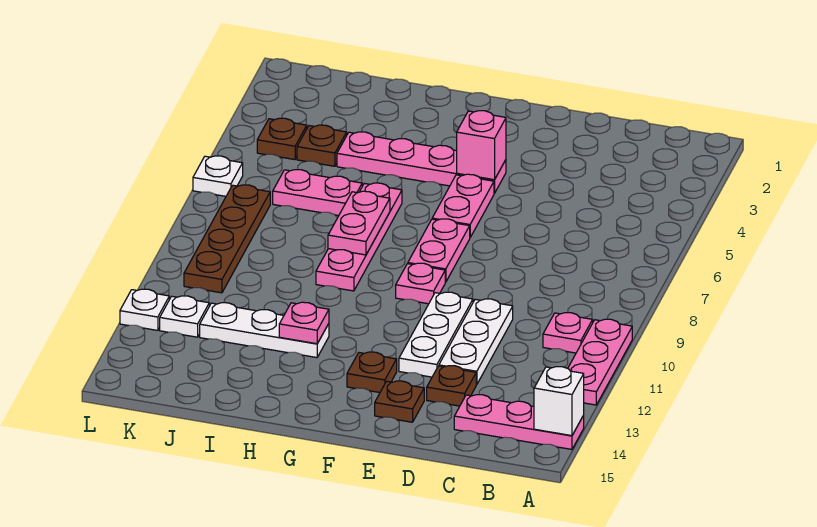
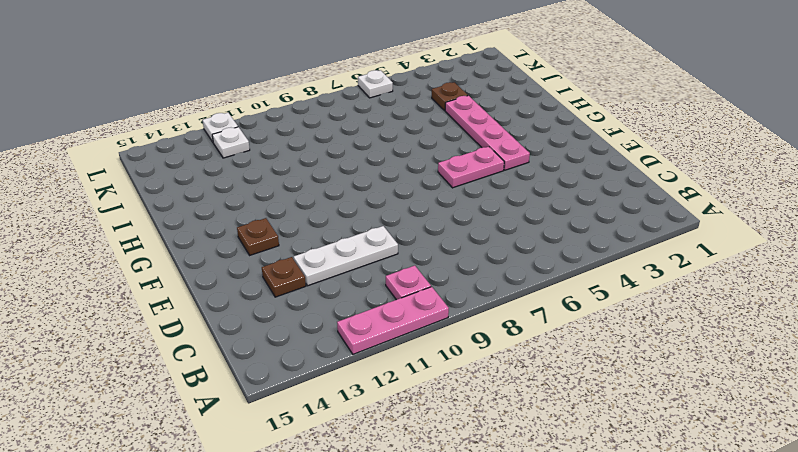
none -> pink plate A14:C14 level 1
none -> white plate E10:E12 level 1
none -> brown plate E14 level 1

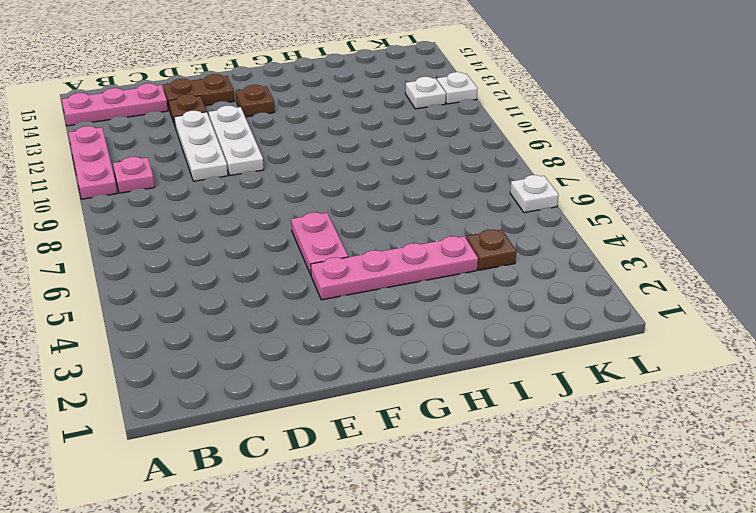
brown plate D14:E14 level 1 -> brown plate E14 level 1
none -> pink plate F7:F8 level 1
none -> pink plate F9 level 1
none -> pink plate H6:H9 level 1

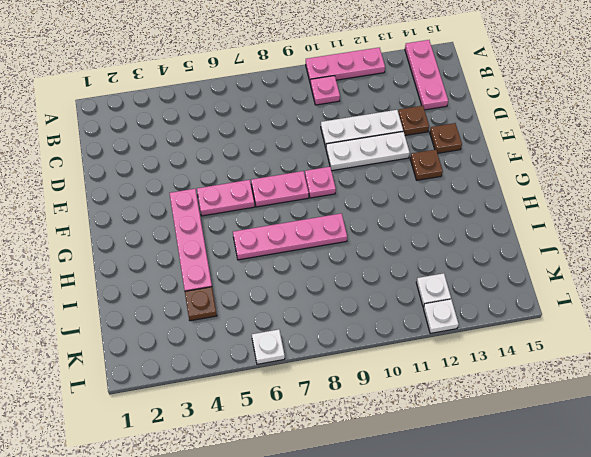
none -> white plate H12:J12 level 1
none -> pink plate I6:J6 level 1
none -> brown plate K4 level 1

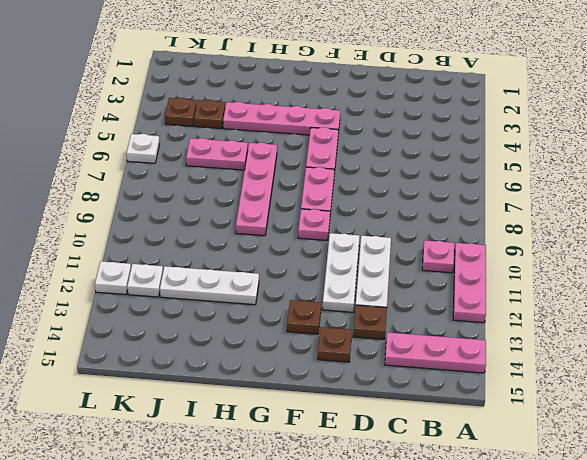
none -> brown plate K7:K10 level 1
none -> white brick A14 level 2
none -> pink brick F4 level 2

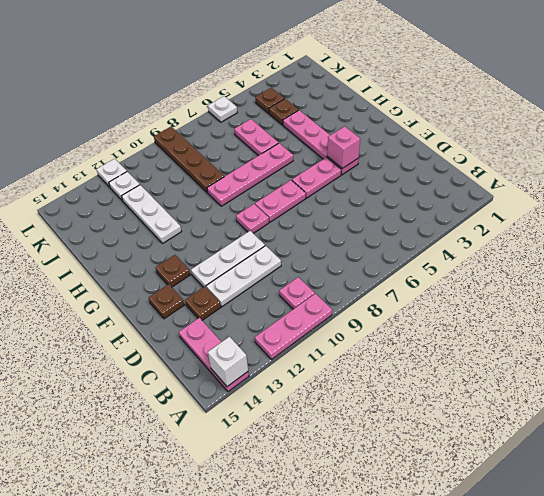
brown plate I9:L9 level 1 -> brown plate K7:K10 level 1
none -> pink plate H7:H8 level 2
none -> pink plate H12 level 2

